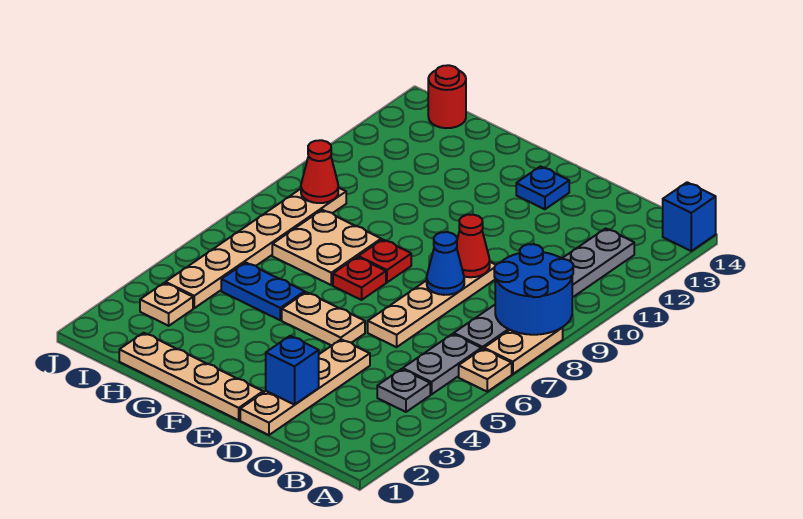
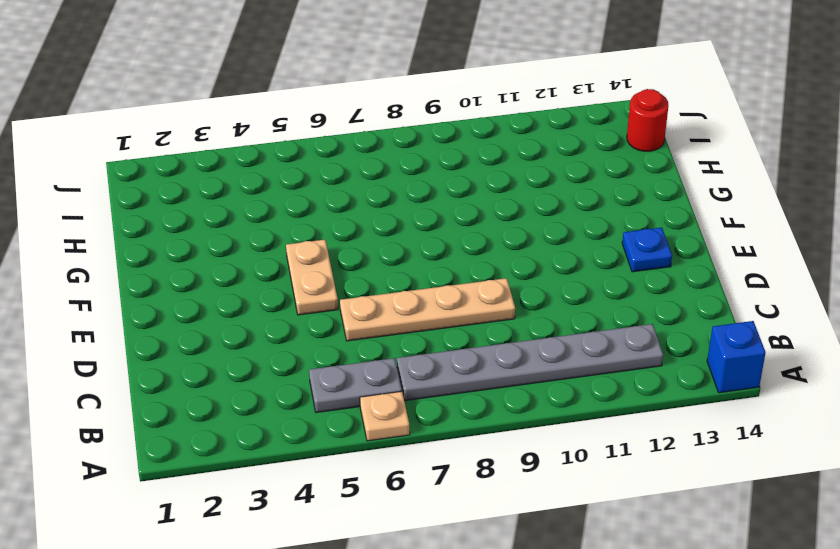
none -> tan plate A7:A8 level 1
none -> grey plate B4 level 1
none -> tan plate D1:D4 level 1

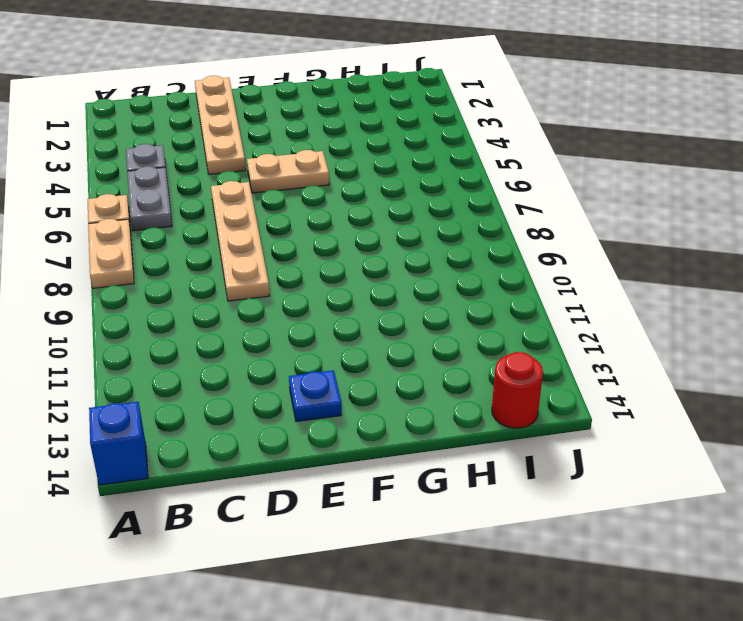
none -> grey plate B7:B12 level 1
none -> tan plate E1:H1 level 1
none -> red plate F7 level 1

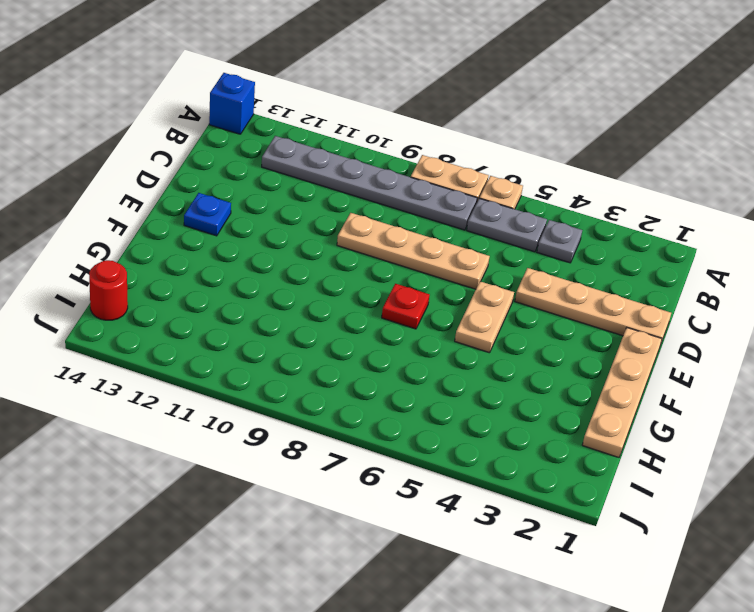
none -> red plate F8 level 1
none -> blue plate G5:H5 level 1
none -> tan plate G7:H8 level 1

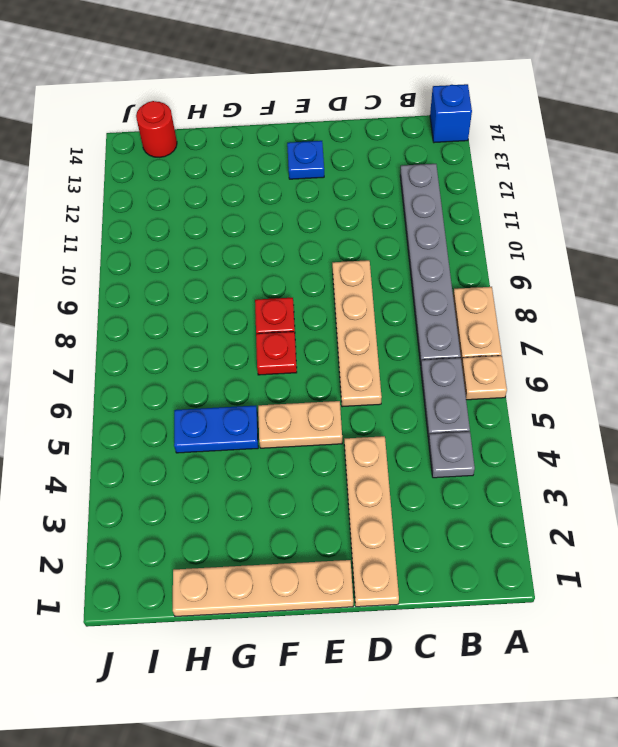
none -> tan plate G7:H8 level 1
none -> tan plate I3 level 1
none -> tan plate I4:I9 level 1

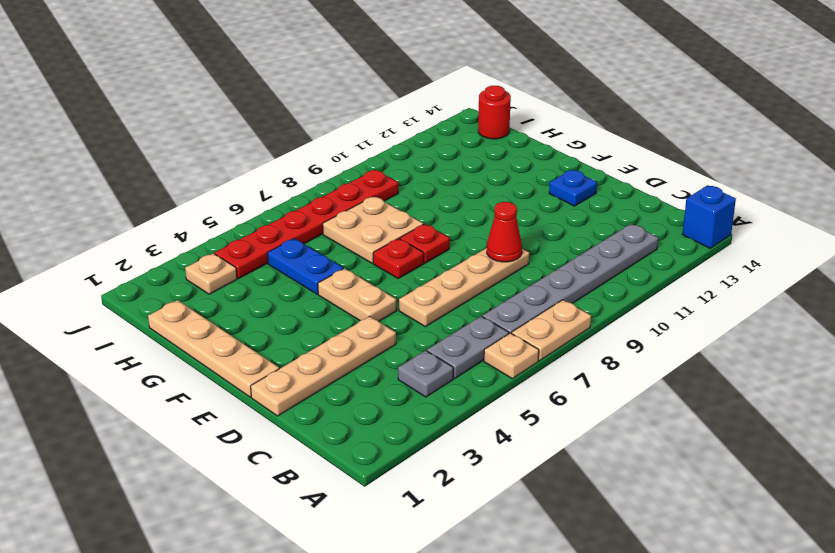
red plate I4:I9 level 1 -> tan plate I4:I9 level 1
none -> blue round brick A8:B9 level 2
none -> blue brick D2 level 2
none -> blue cone D8 level 2

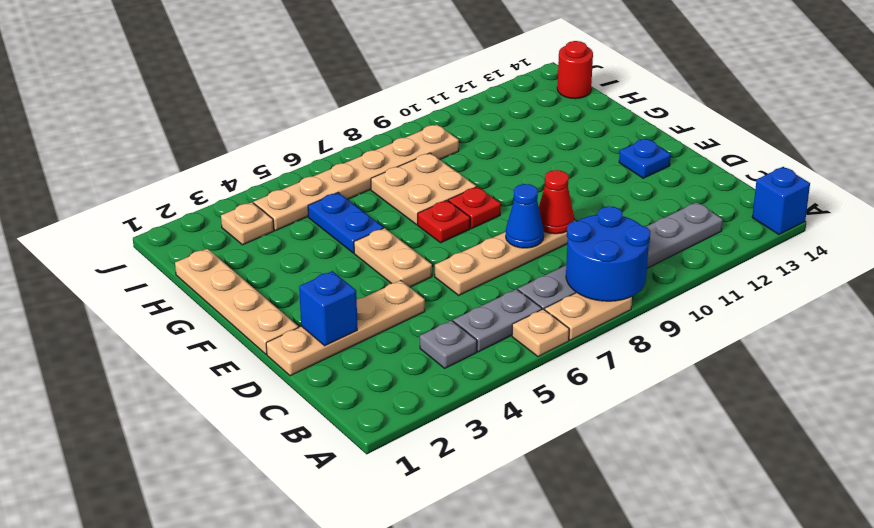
none -> red cone I9 level 2

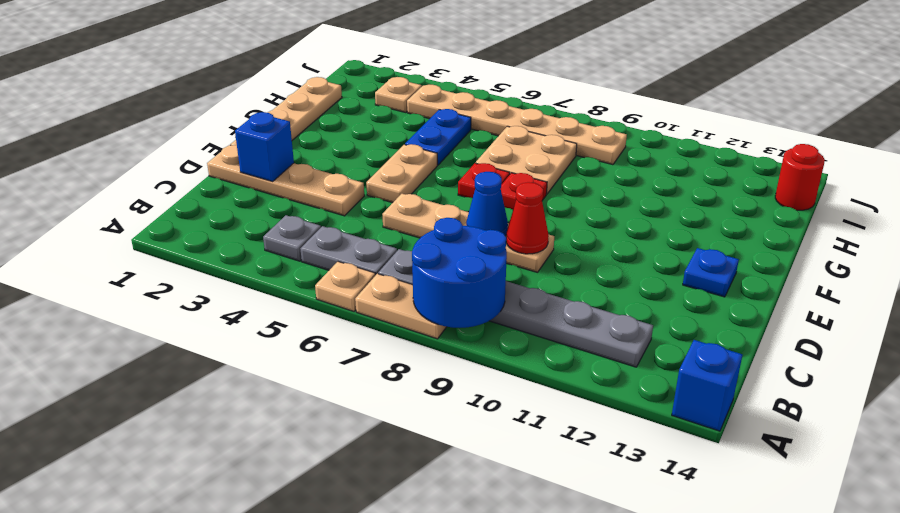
none -> red cone I9 level 2

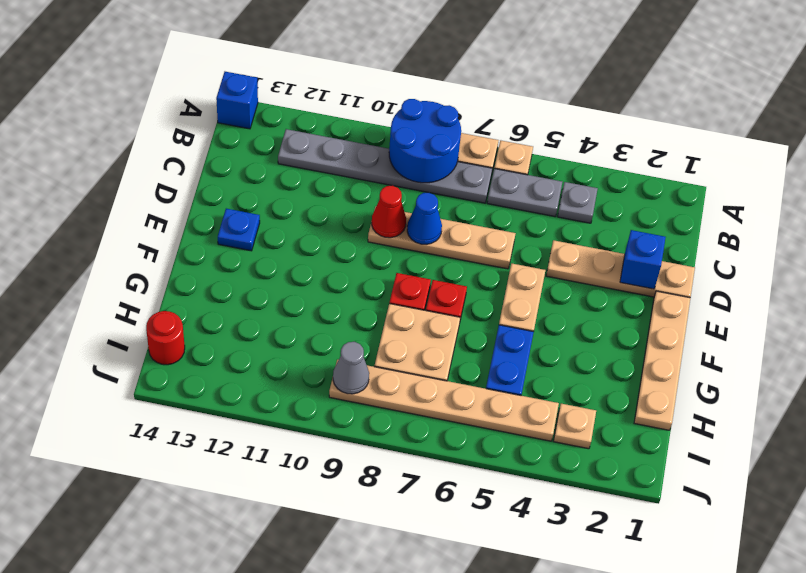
grey cone I9 level 2 -> red cone I9 level 2

